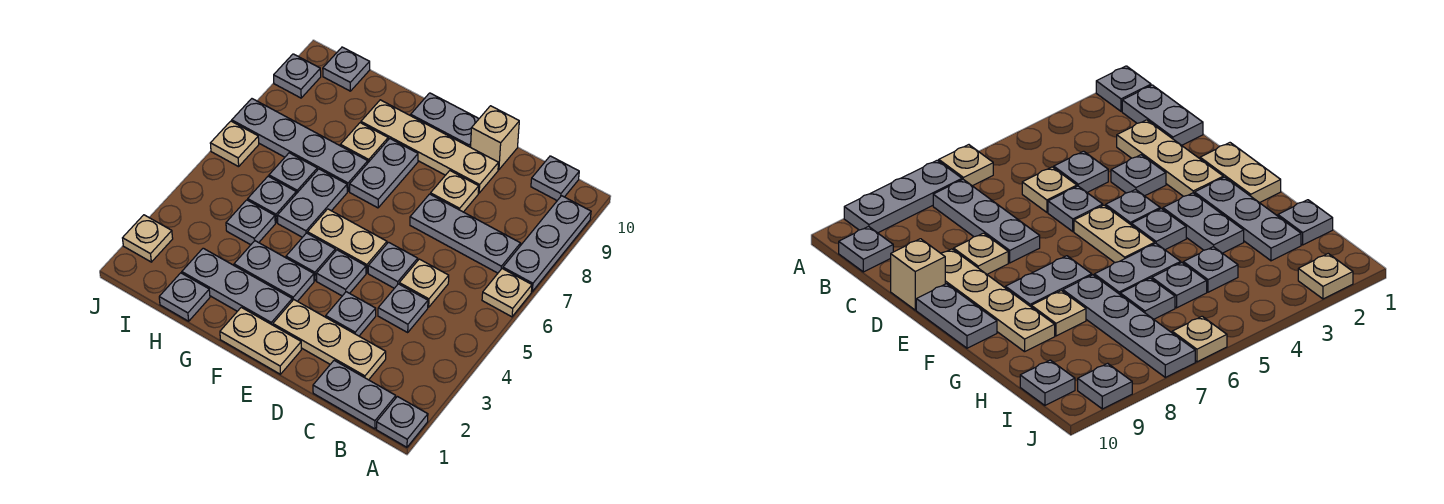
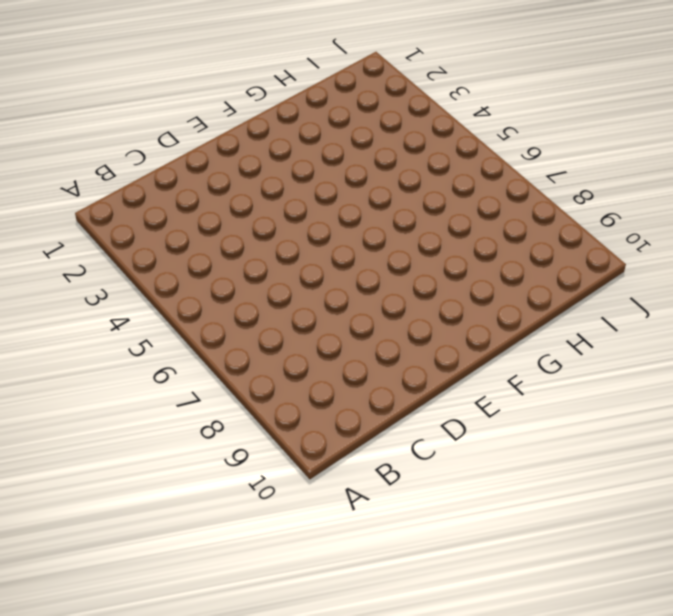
none -> grey plate A1 level 1
none -> tan plate A6 level 1
none -> grey plate A7:A9 level 1
none -> grey plate B1:C1 level 1

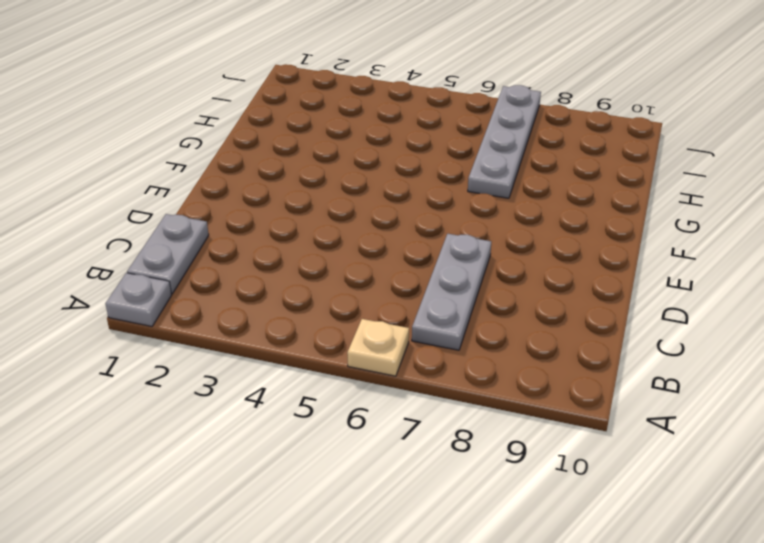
none -> grey plate A7:A9 level 1
none -> grey plate B10 level 1
none -> tan plate C2:E2 level 1
none -> grey plate C4 level 1

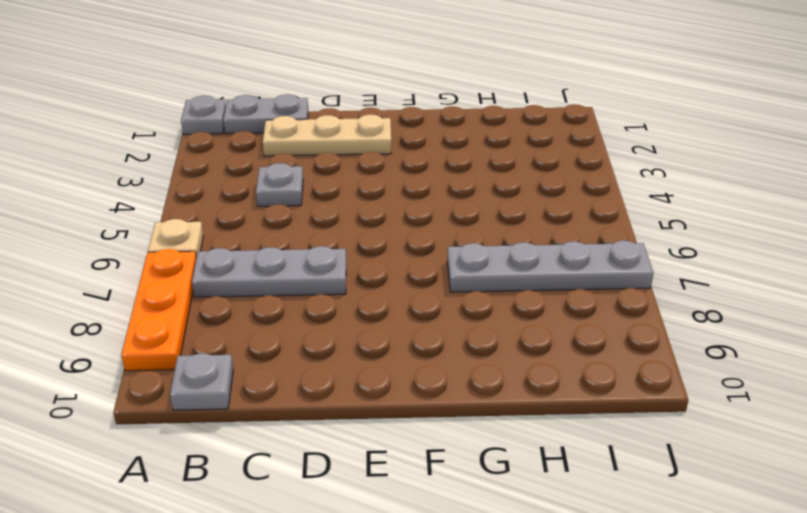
orange plate A7:A9 level 1 -> grey plate A7:A9 level 1
none -> tan plate C5 level 1
none -> grey plate D3 level 1
none -> grey plate D5 level 1
none -> tan plate D8 level 1

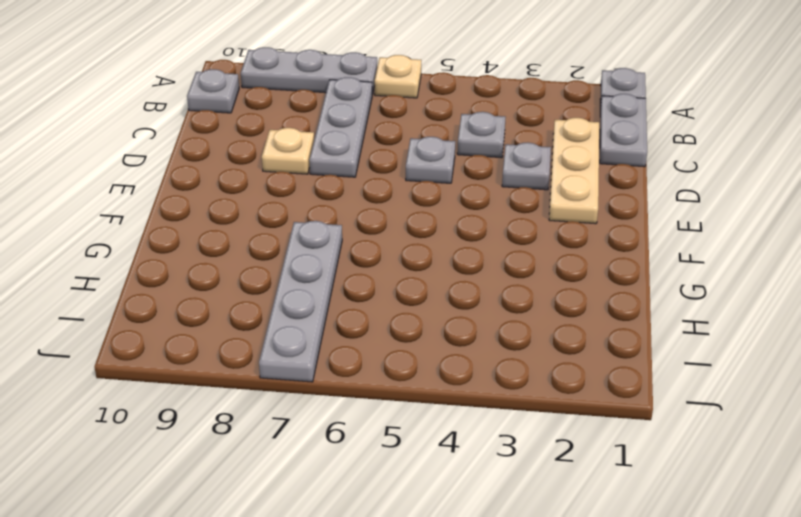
none -> tan plate C5 level 1
none -> tan plate D9:G9 level 1
none -> tan brick D10 level 1
none -> tan plate E1:F1 level 1

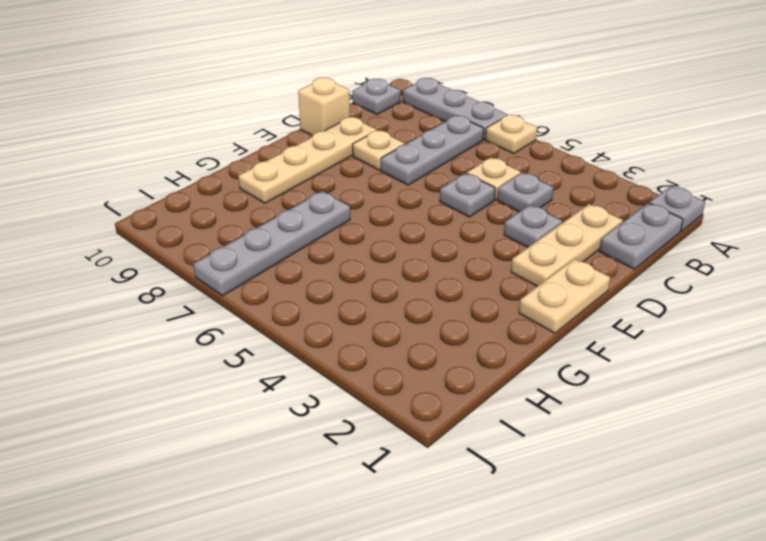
none -> grey plate E4 level 1
none -> tan plate E5:F5 level 1
none -> grey plate E10:F10 level 1
none -> grey plate F2:H2 level 1

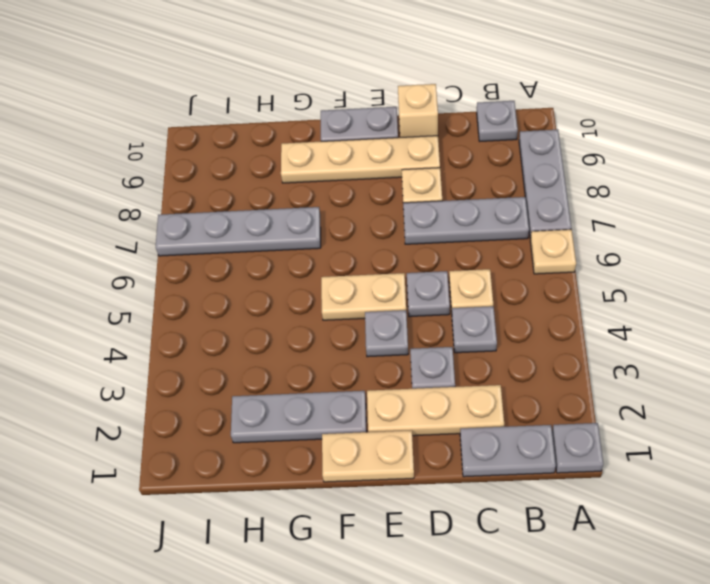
none -> grey plate F3:G3 level 1
none -> grey plate F4 level 1
none -> grey plate F7:F8 level 1
none -> grey plate G5:G6 level 1

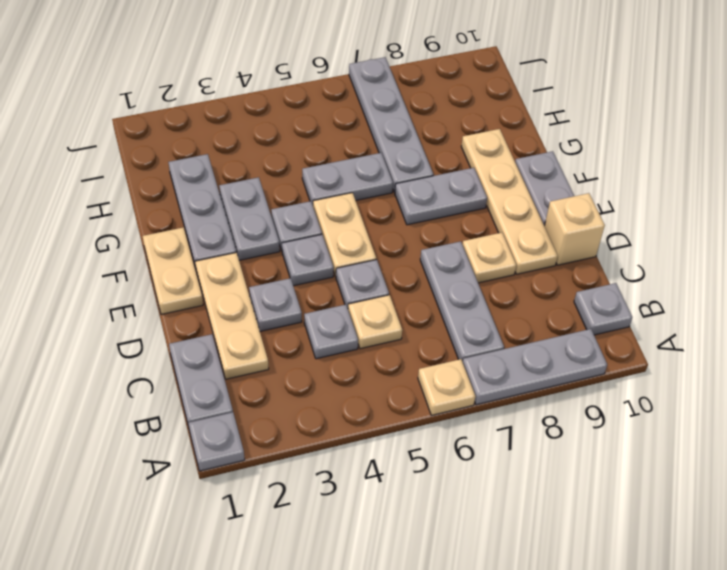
none -> tan plate G8 level 1
none -> grey plate H1 level 1
none -> grey plate H4 level 1
none -> grey plate H5 level 1

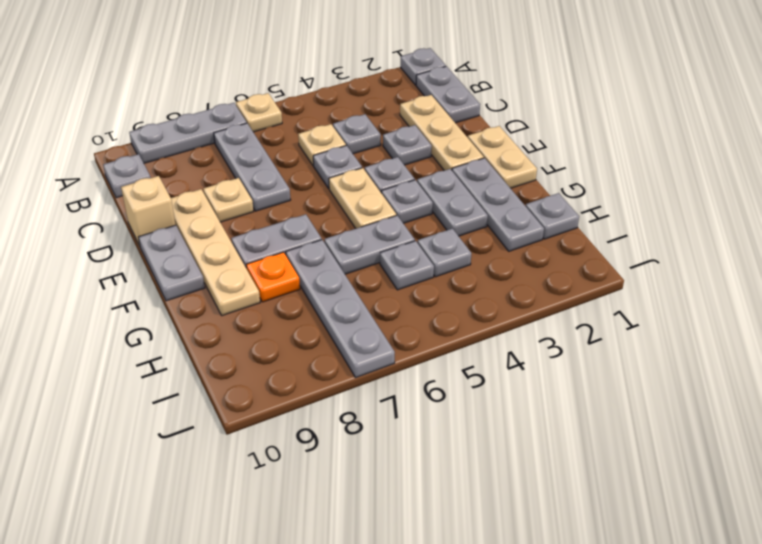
orange plate G8 level 1 -> tan plate G8 level 1
none -> grey plate H6 level 1
none -> grey plate I10 level 1
none -> tan plate J2 level 1
none -> tan plate J6 level 1

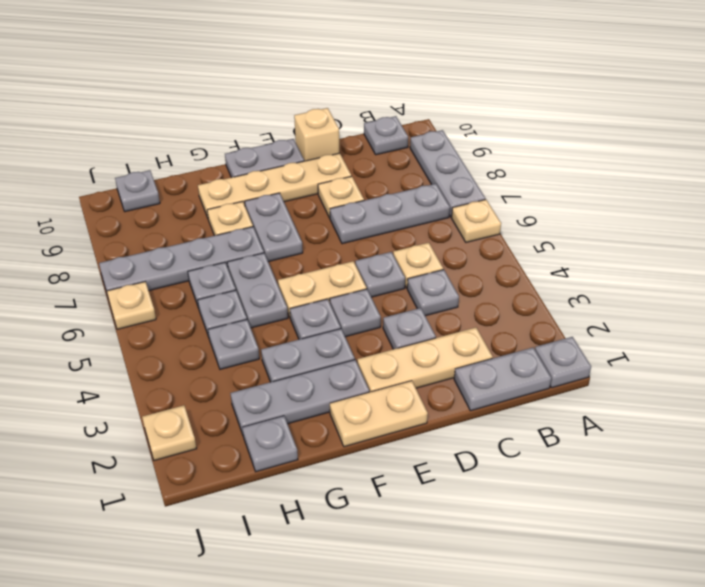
none -> grey plate J9 level 1

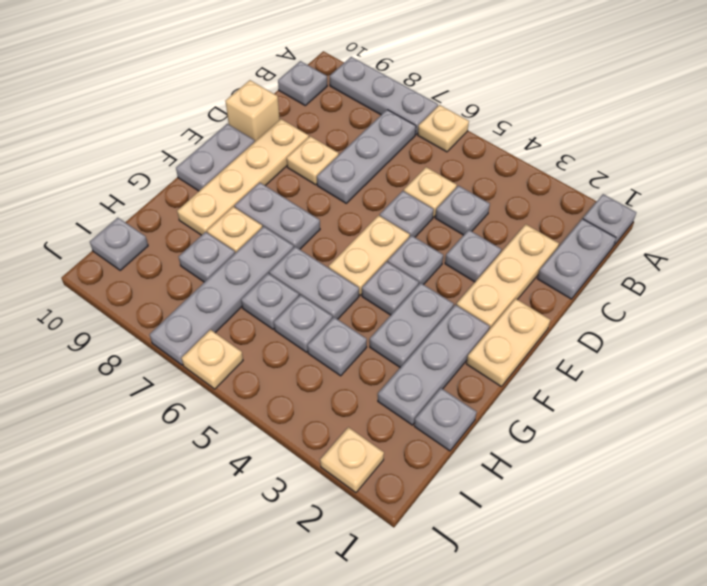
grey plate H8 level 1 -> grey plate J9 level 1

